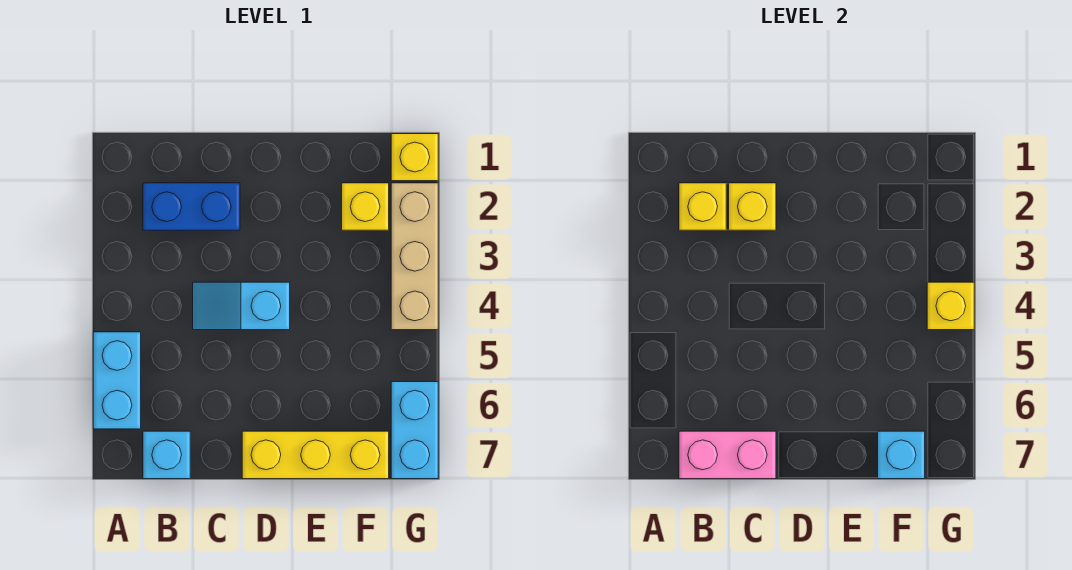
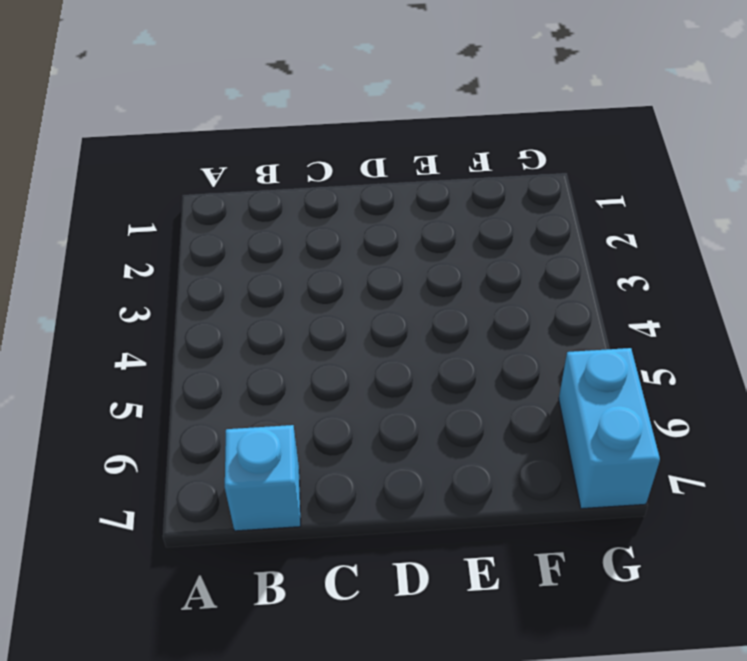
none -> cyan brick A5:A6 level 1
none -> blue brick B2:C2 level 1
none -> cyan slope C4:D4 level 1 top D

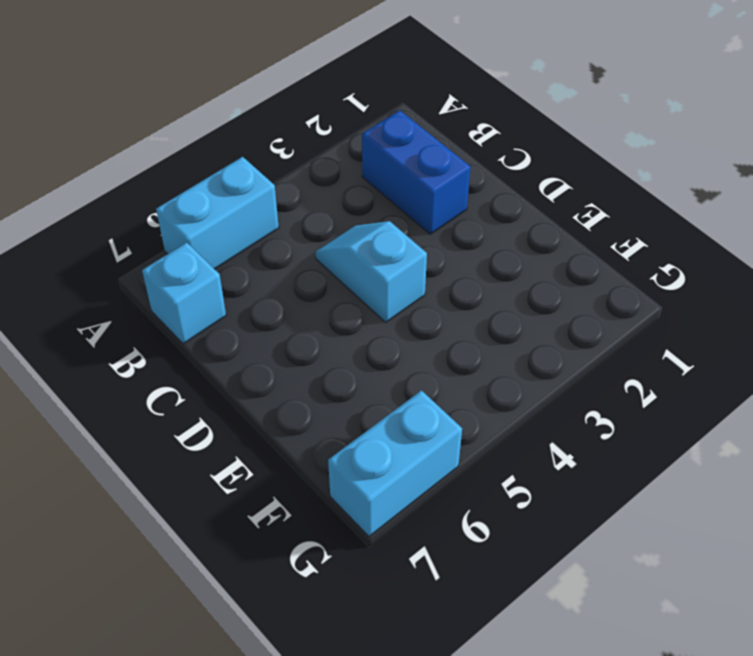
none -> yellow brick D7:F7 level 1
none -> yellow brick F2 level 1
none -> yellow brick G1 level 1

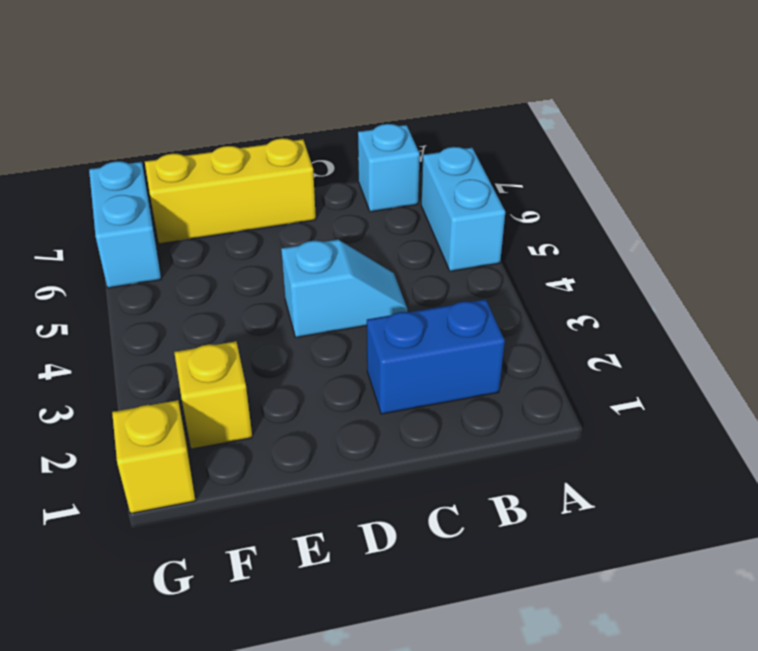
none -> tan brick G2:G4 level 1
none -> yellow brick B2 level 2
none -> pink brick B7:C7 level 2

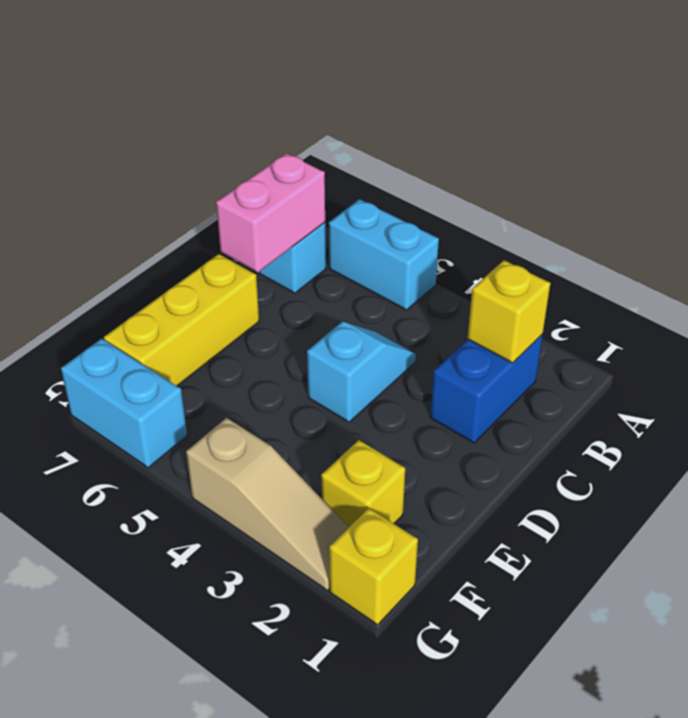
tan slope G2:G4 level 1 top 4 -> tan brick G2:G4 level 1
none -> yellow brick C2 level 2
none -> cyan brick F7 level 2
none -> yellow brick G4 level 2

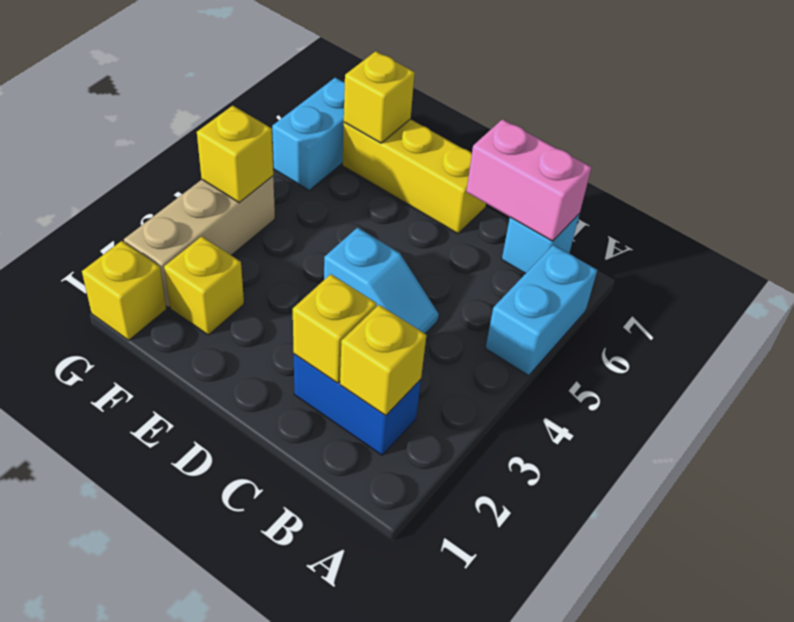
yellow brick F7 level 2 -> cyan brick F7 level 2

